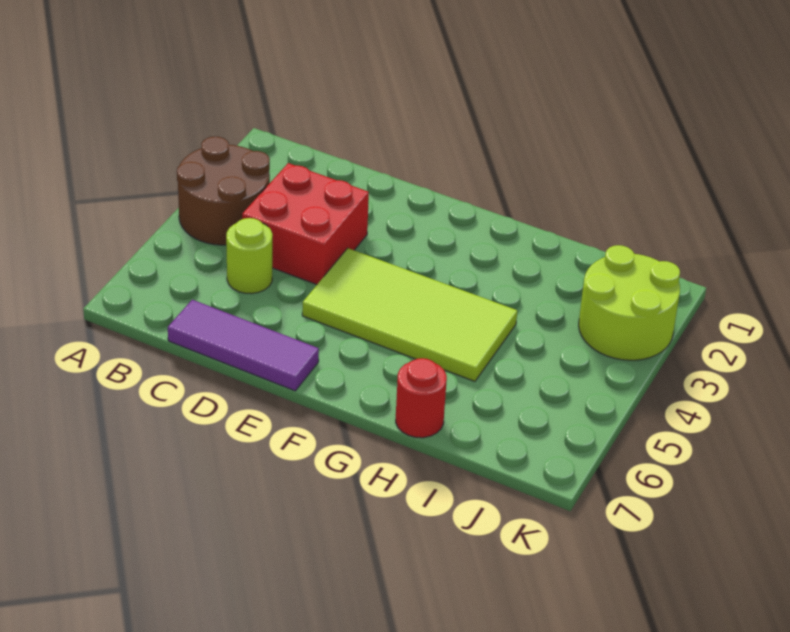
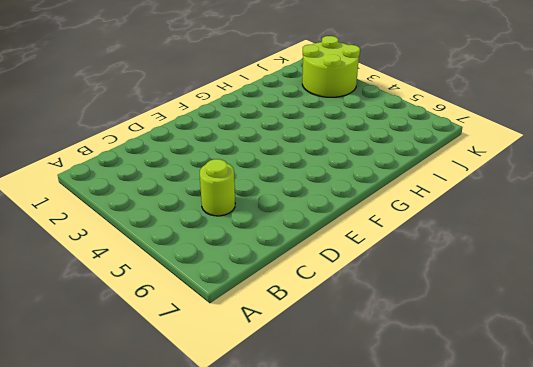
none -> brown round brick A3:B4 level 1
none -> red brick C3:D4 level 1

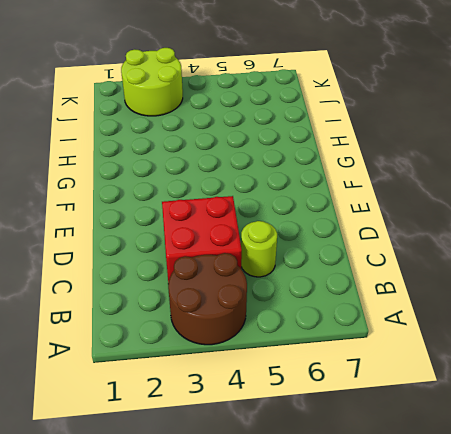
none -> purple tile C7:E7 level 1
none -> lime tile E4:H5 level 1

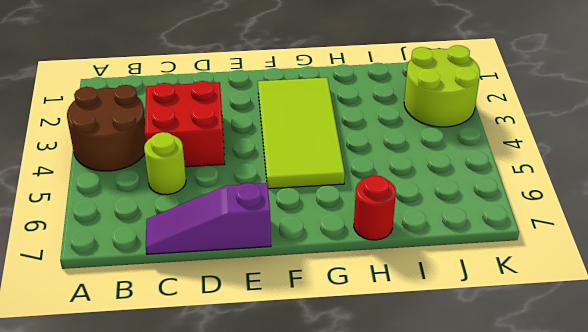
purple slope C7:E7 level 1 top E -> purple tile C7:E7 level 1
lime tile F2:G5 level 1 -> lime tile E4:H5 level 1

